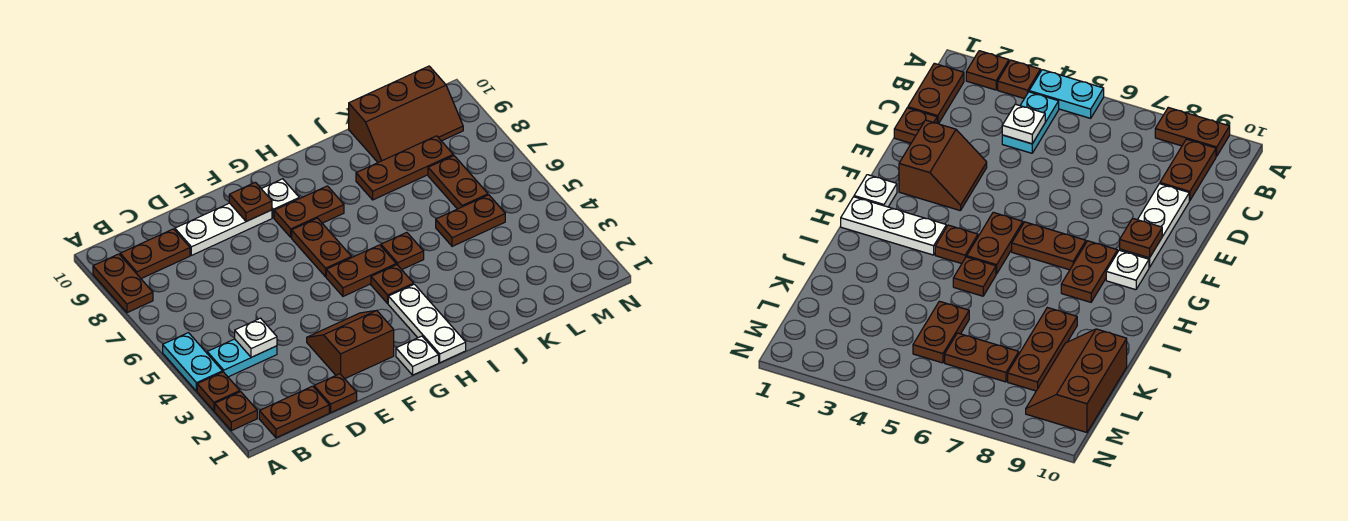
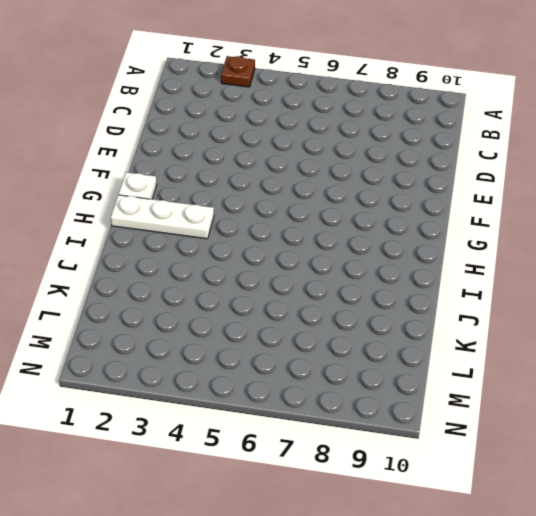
none -> brown plate A2 level 1
none -> cyan plate A4:A5 level 1
none -> brown plate A8:A9 level 1

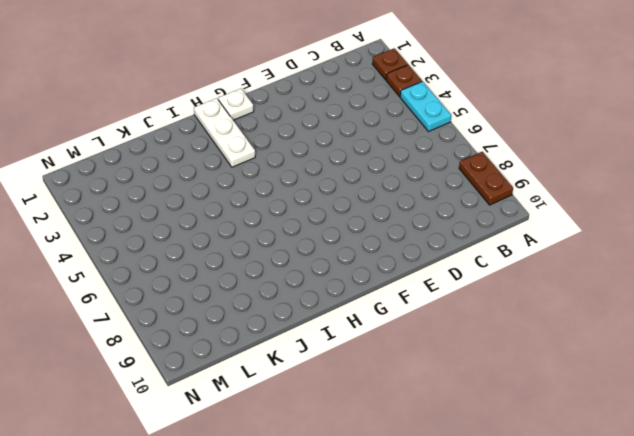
none -> brown plate B1:C1 level 1
none -> cyan plate B4:C4 level 1
none -> brown plate B9:C9 level 1

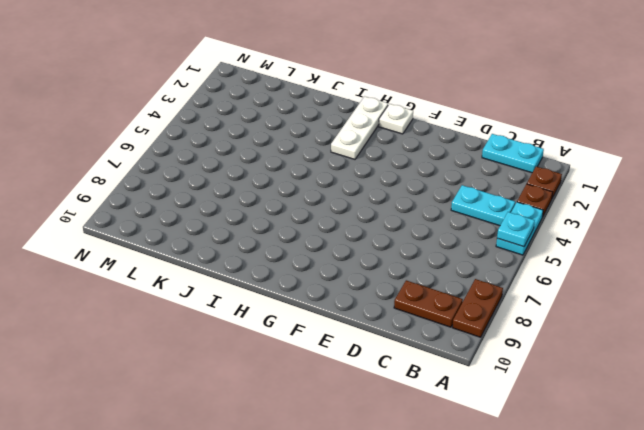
cyan plate A5 level 2 -> none
cyan plate B1:C1 level 1 -> brown plate B1:C1 level 1
none -> brown plate D1 level 1
none -> white plate D9:F9 level 1
none -> brown slope E2:F3 level 1 top 2

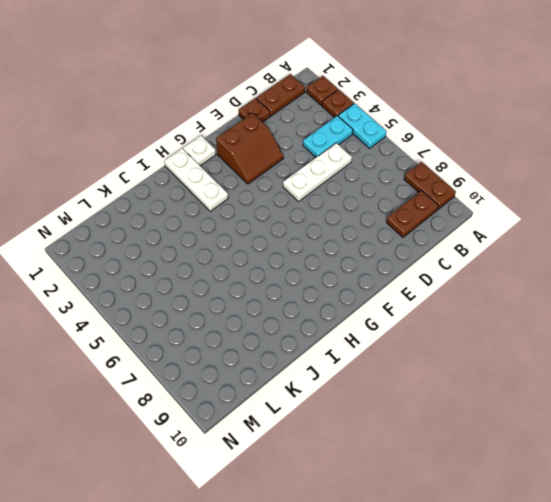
white plate C5:E5 level 1 -> white plate D9:F9 level 1
none -> brown plate G5:H5 level 1
none -> brown plate G6:G7 level 1
none -> brown plate G8:H8 level 1

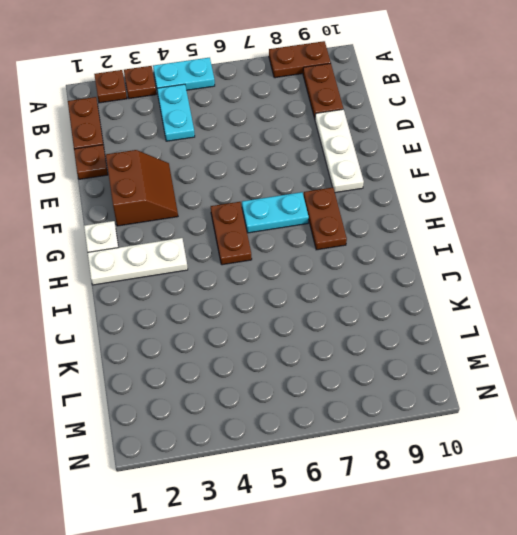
cyan plate G6:G7 level 1 -> brown plate G6:G7 level 1
none -> white plate G9 level 1
none -> brown plate H4 level 1
none -> brown plate I5 level 1

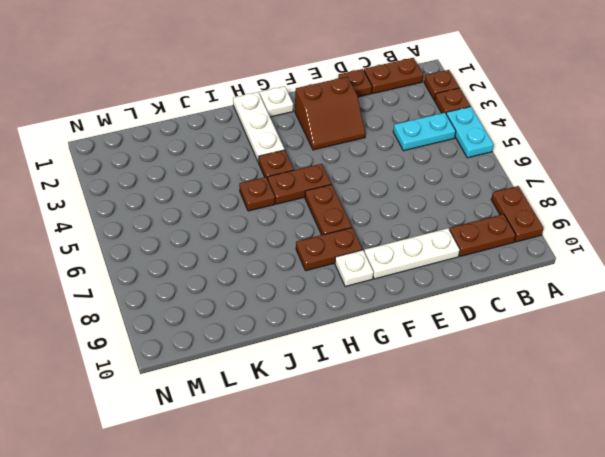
none -> brown plate J8:L8 level 1
none -> brown plate K5:L5 level 1
none -> brown slope K9:M10 level 1 top 10

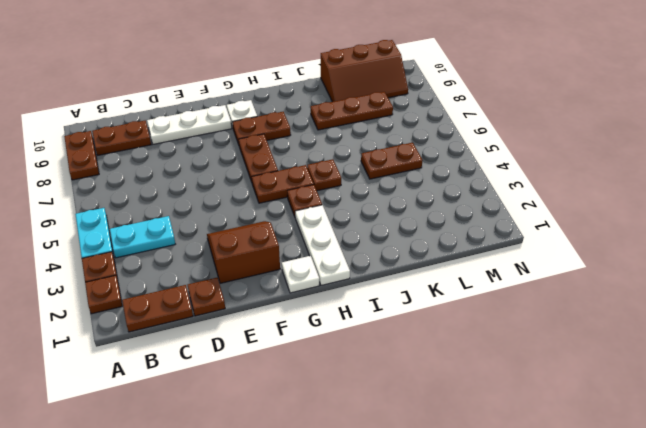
none -> brown plate L6:L7 level 1
none -> white plate C4 level 2
none -> brown plate F9 level 2

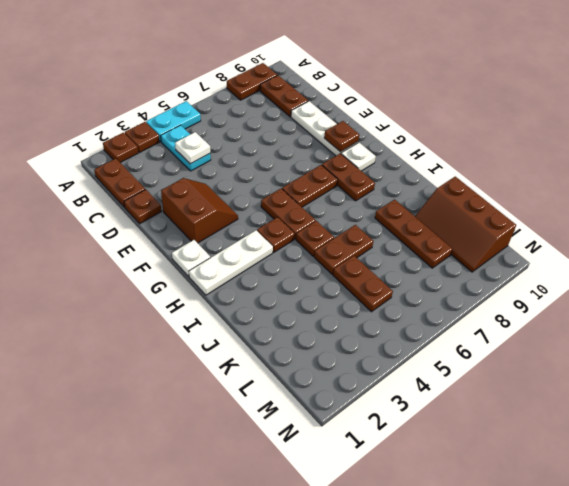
brown plate J5:J6 level 1 -> brown plate L6:L7 level 1

